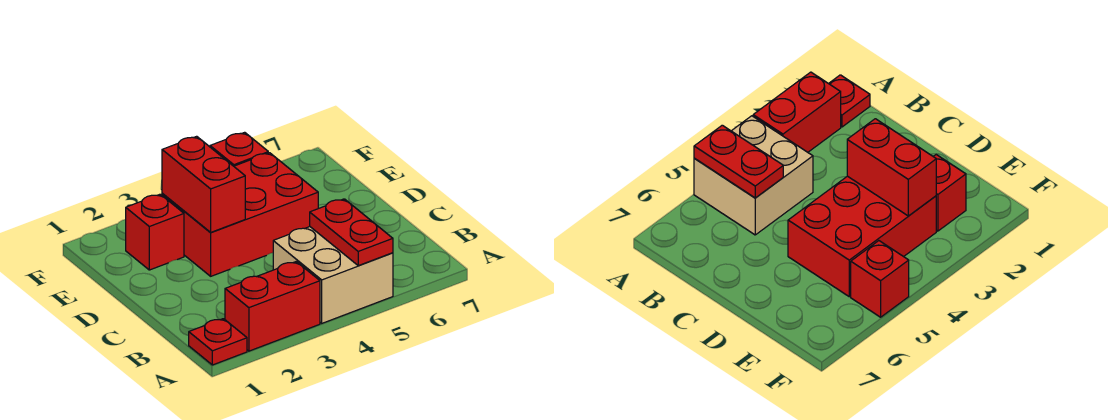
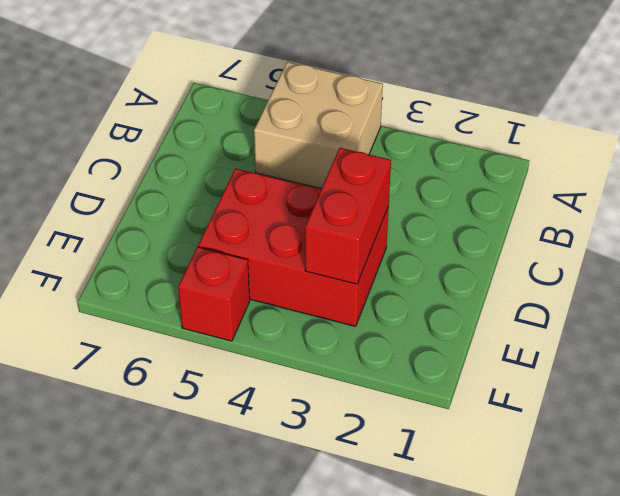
none -> red plate A1 level 1
none -> red brick A2:A3 level 1

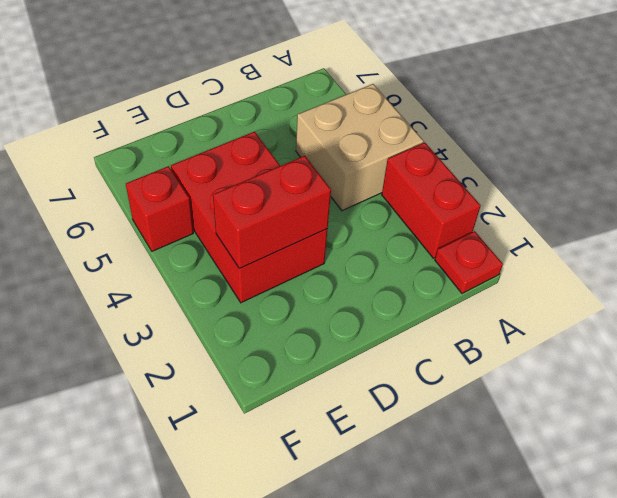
none -> red brick E2 level 1
none -> red plate A5:B5 level 2

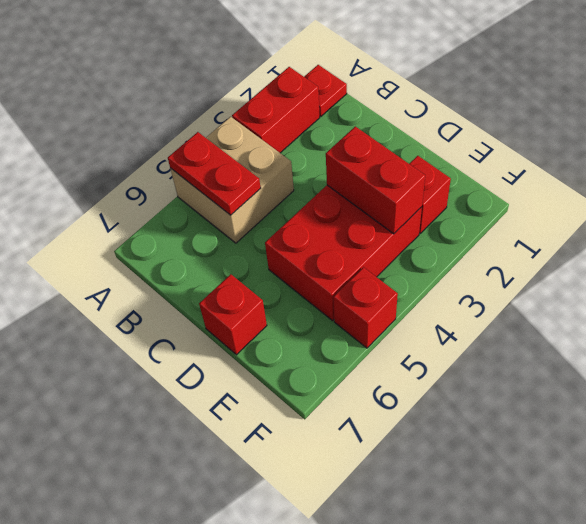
red brick D7 level 1 -> none

